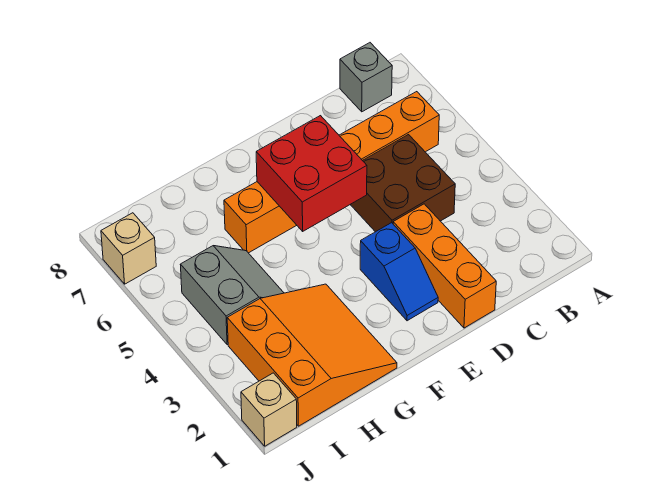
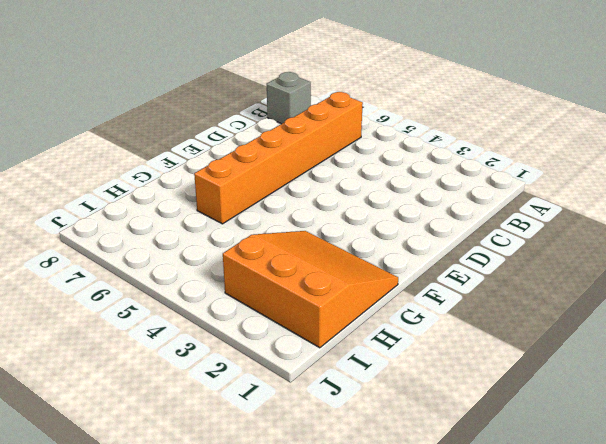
none -> brown brick C4:D5 level 1
none -> orange brick D1:D3 level 1

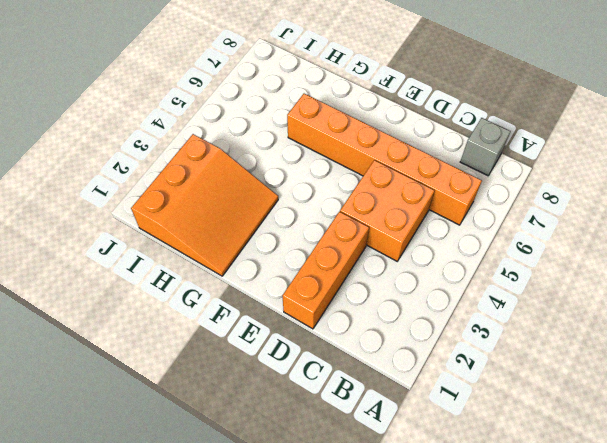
orange brick C4:D5 level 1 -> brown brick C4:D5 level 1
none -> blue slope E2:E3 level 1 top 3
none -> grey slope H4:I5 level 1 top I

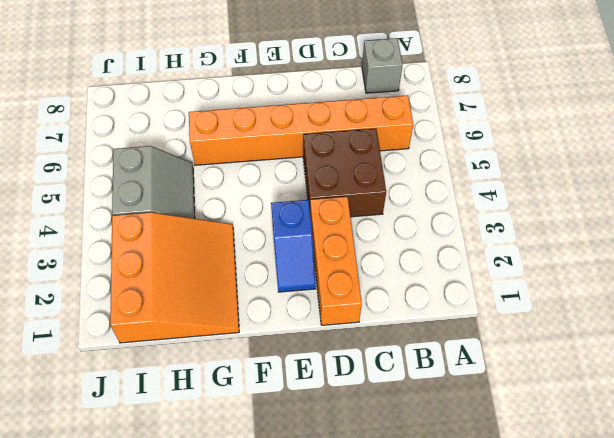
none -> tan brick J1 level 1
none -> tan brick J7 level 1

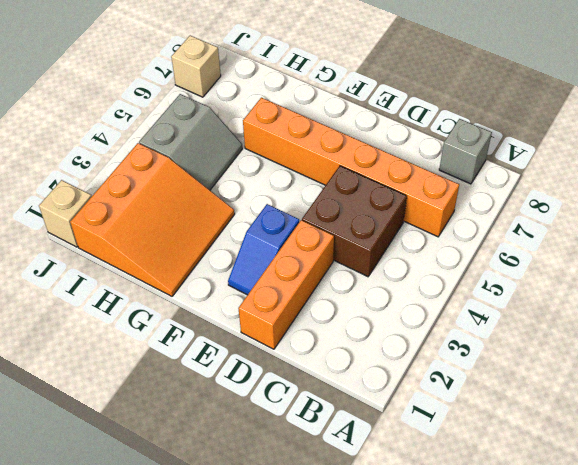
none -> red brick E5:F6 level 2

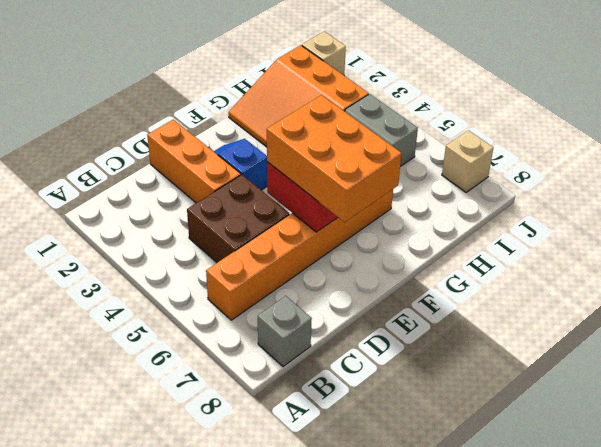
orange brick E5:F7 level 3 -> none

